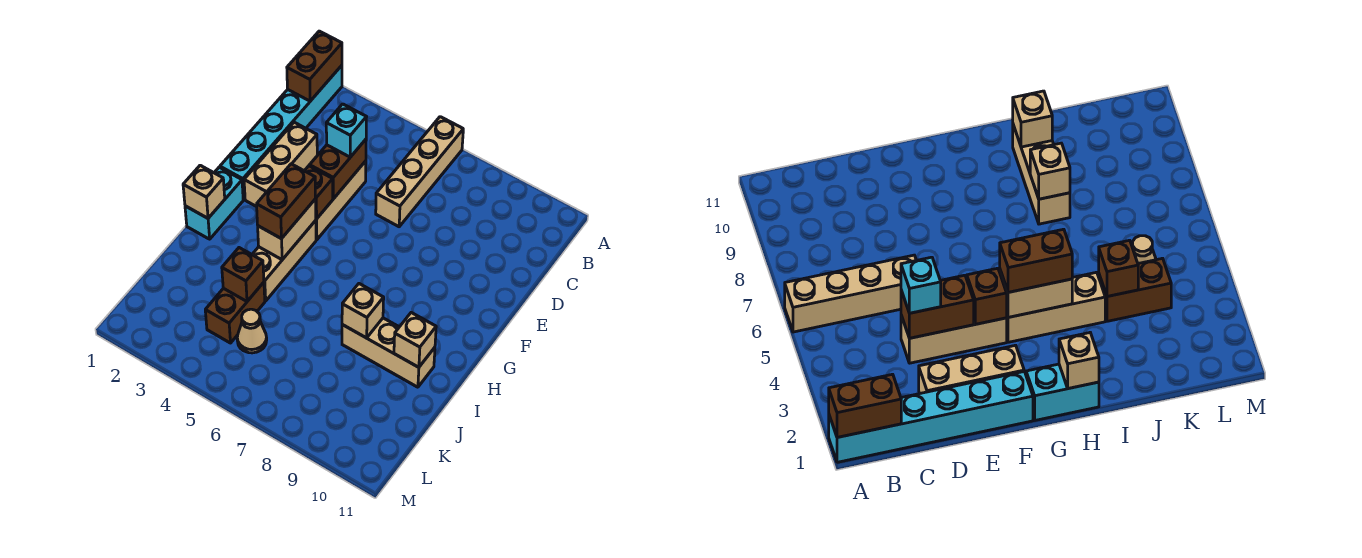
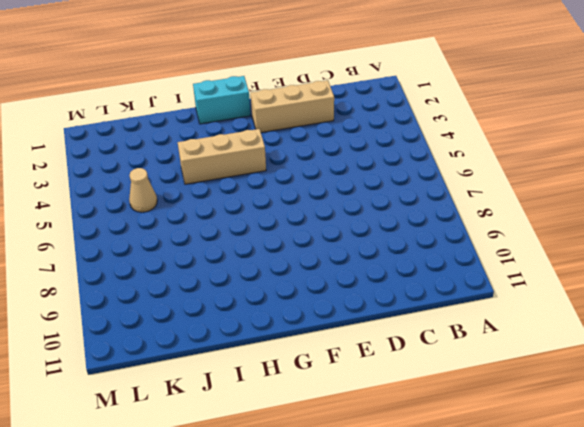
none -> cyan brick A1:F1 level 1
none -> tan brick A6:D6 level 1
none -> tan brick D4:F4 level 1

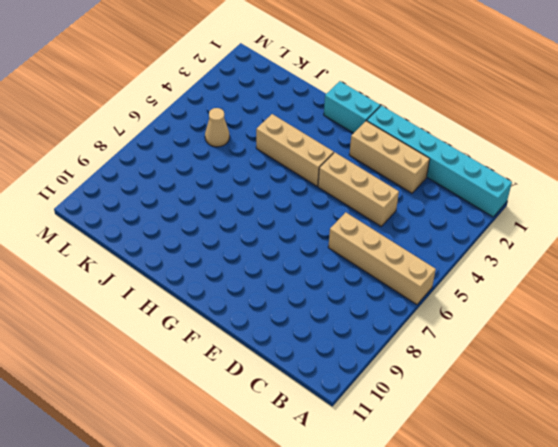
none -> tan brick I8:I10 level 1
none -> brown brick J4:K4 level 1
none -> brown brick A1:B1 level 2

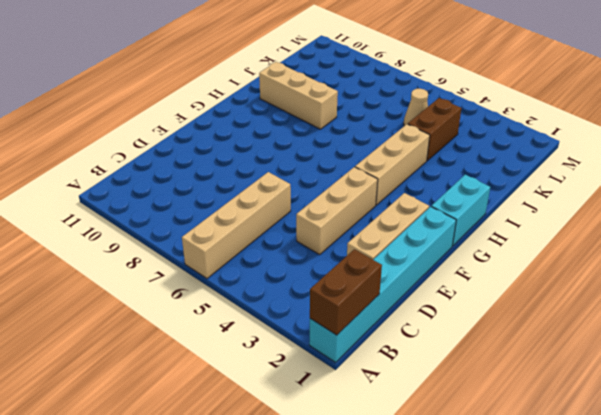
none -> brown brick D4:E4 level 2
none -> brown brick F4 level 2
none -> tan brick G4:H4 level 2

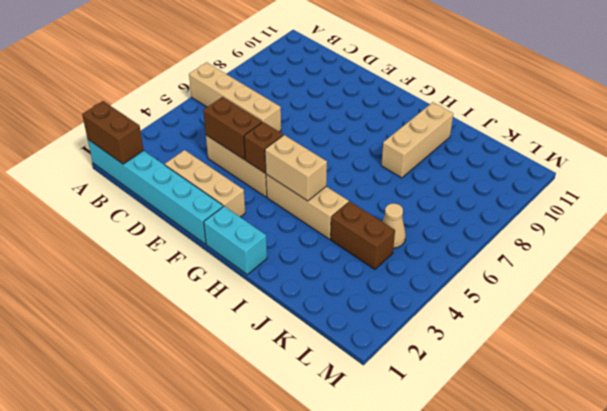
none -> tan brick H1 level 2
none -> tan brick I8 level 2
none -> tan brick I10 level 2

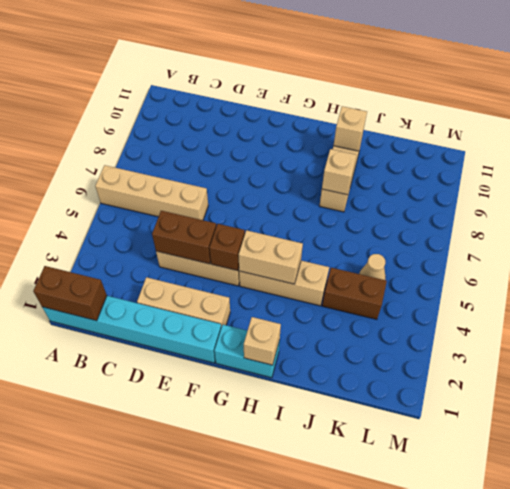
none -> brown brick J4 level 2
none -> cyan brick D4 level 3
none -> brown brick G4:H4 level 3

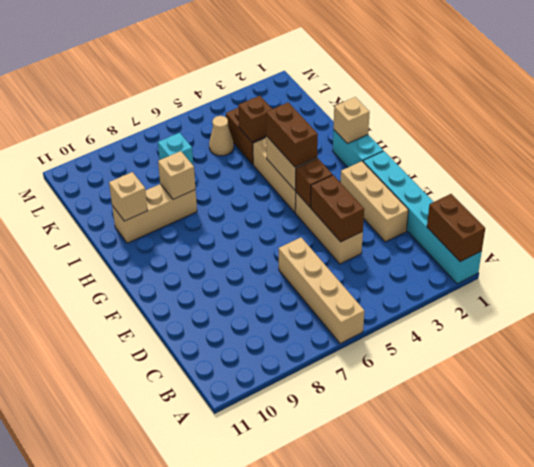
cyan brick K7 level 1 -> cyan brick D4 level 3

